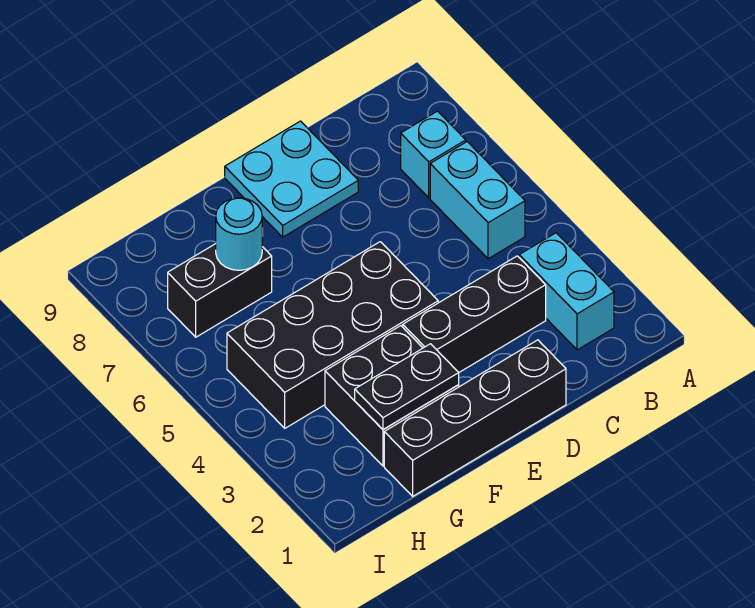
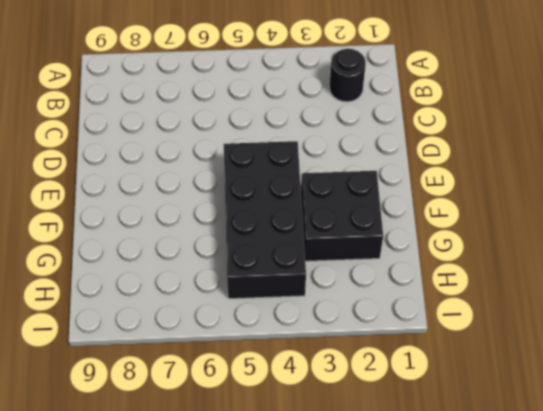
black round brick B2 level 1 -> cyan brick B2:B3 level 1
none -> cyan brick B5:B6 level 1
none -> cyan brick B7 level 1

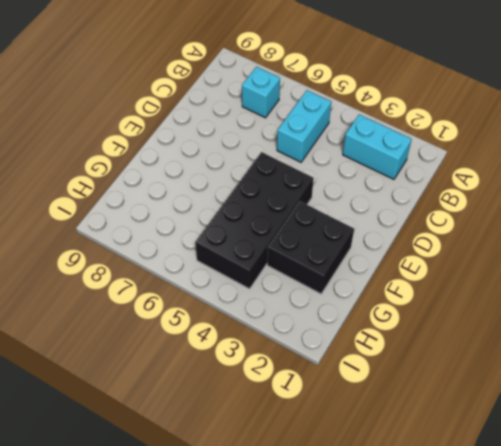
cyan brick B5:C5 level 1 -> cyan brick B5:B6 level 1
none -> black brick C3:E3 level 1
none -> black brick D1:G1 level 1

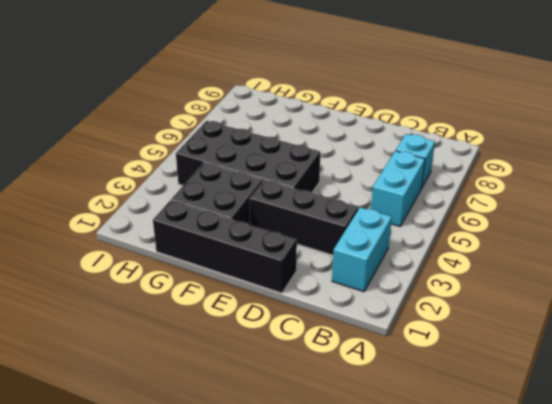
none -> cyan plate D8:E9 level 1
none -> black brick G7:H7 level 1

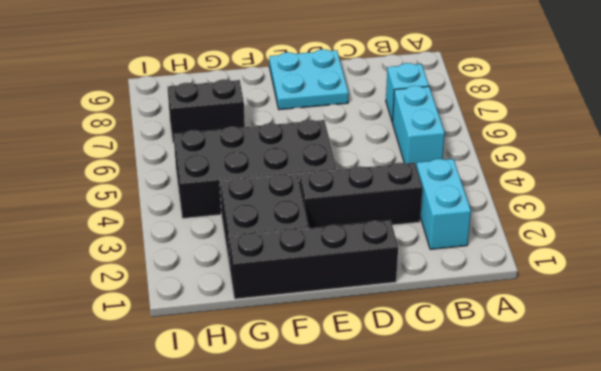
none -> black plate F2:G2 level 2
none -> cyan round brick G7 level 2

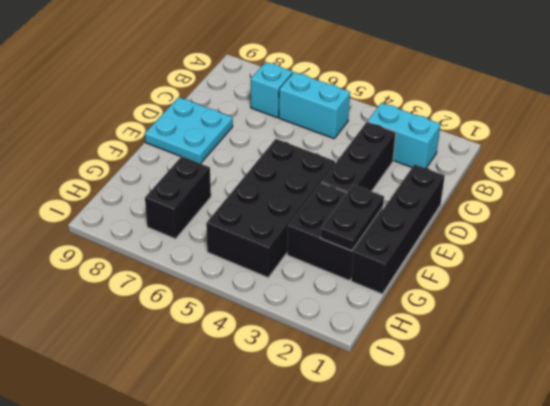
none -> cyan round brick G7 level 2

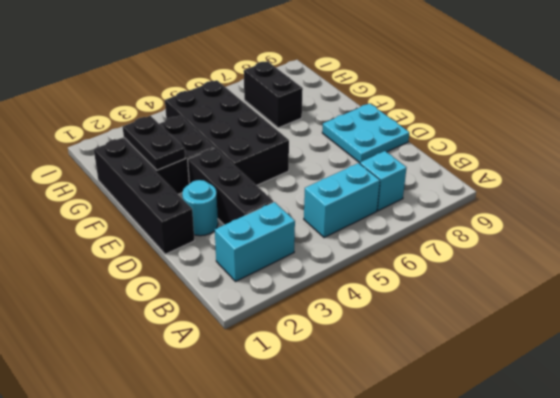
cyan round brick D2 level 1 -> cyan round brick G7 level 2

